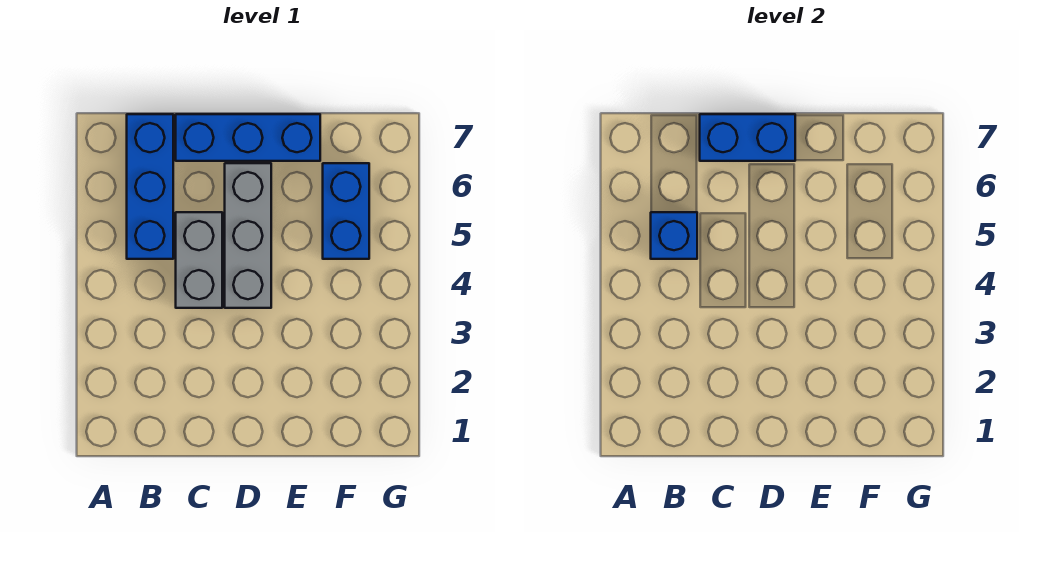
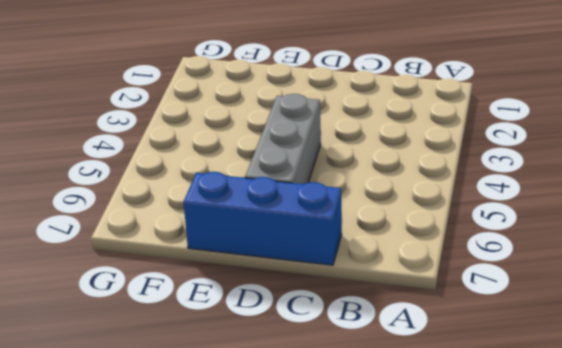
none -> blue brick B5:B7 level 1
none -> grey brick C4:C5 level 1

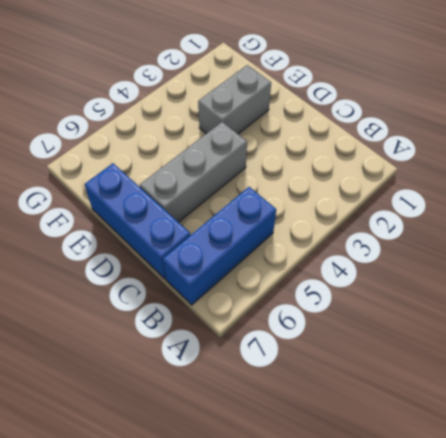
grey brick E2:E3 level 1 -> grey brick C4:C5 level 1
none -> blue brick F5:F6 level 1
none -> blue brick B5 level 2

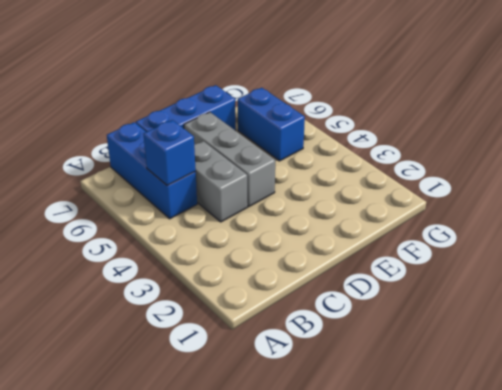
none -> blue brick C7:D7 level 2

